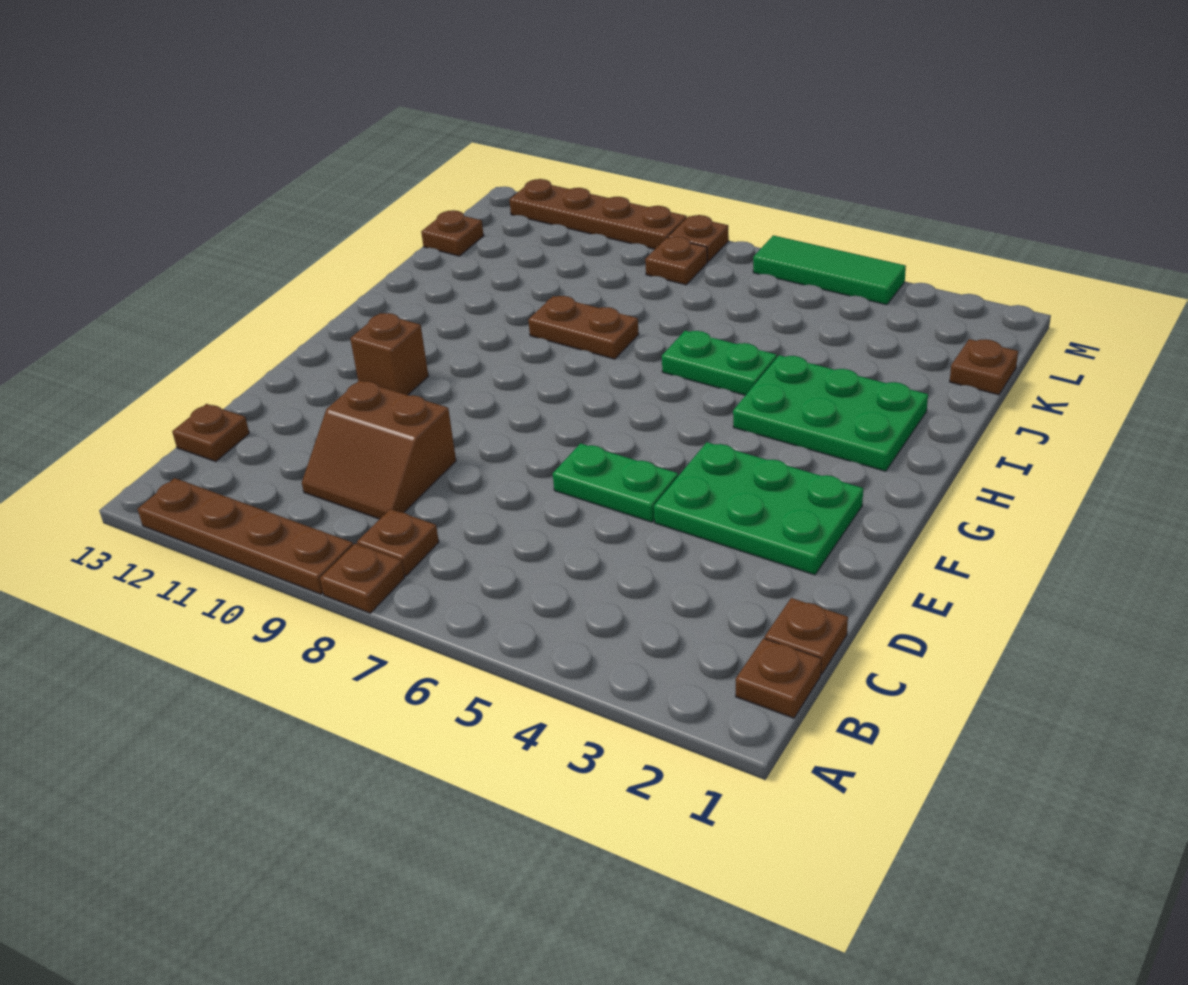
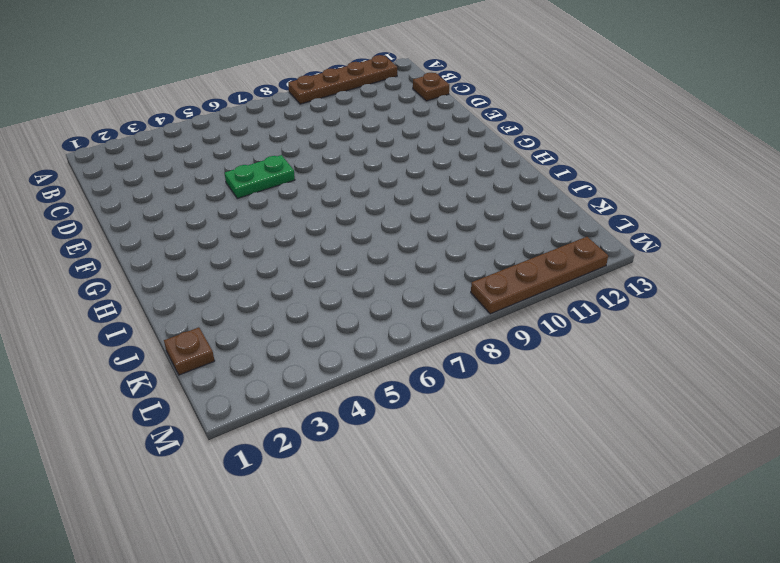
none -> brown plate A8 level 1
none -> brown plate B1 level 1
none -> brown plate B8 level 1

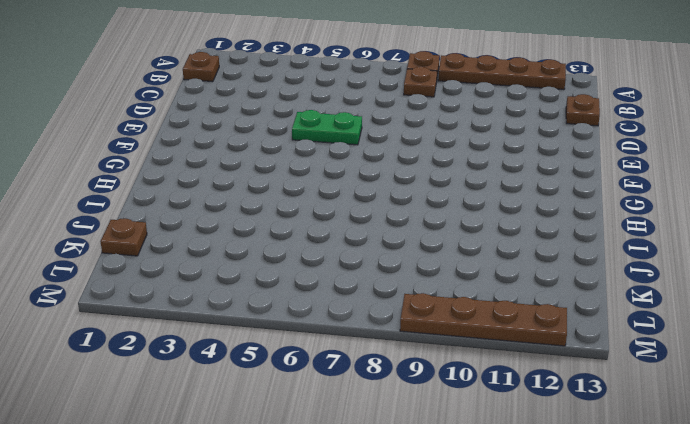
none -> brown plate C1 level 1
none -> brown slope C9:D10 level 1 top D
none -> green plate E2:F4 level 1

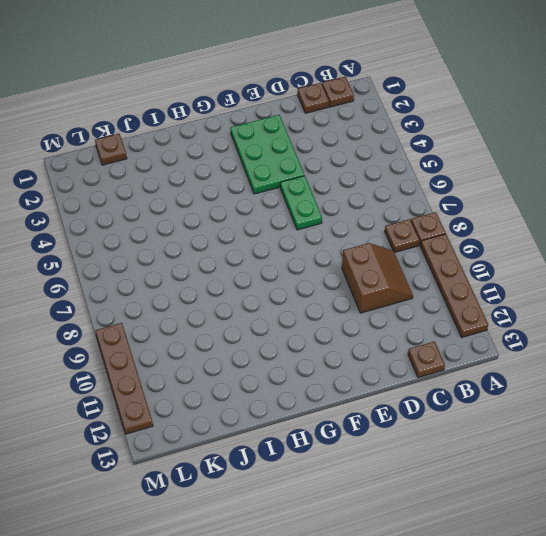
none -> brown brick F11 level 1
none -> green plate H2:I4 level 1
none -> green plate I5:I6 level 1

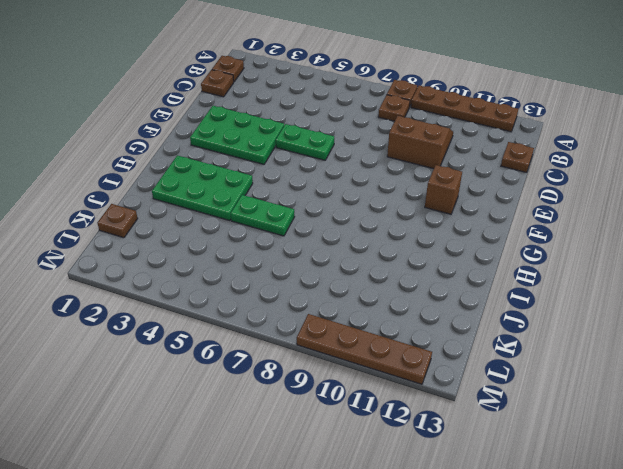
none -> brown plate I8:I9 level 1
none -> brown plate K13 level 1
none -> brown plate L8 level 1

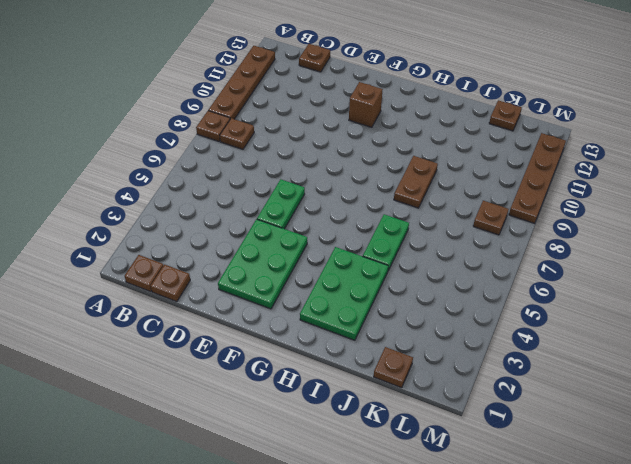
none -> brown slope C9:D10 level 1 top D
none -> green tile M4:M6 level 1
none -> brown plate M8 level 1

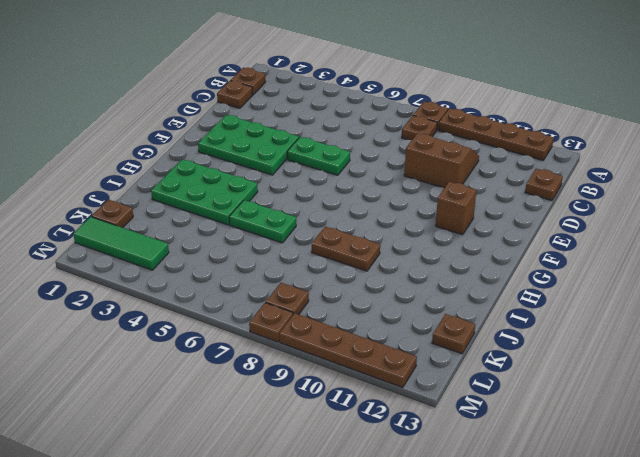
green tile L1:L3 level 1 -> green tile M4:M6 level 1

